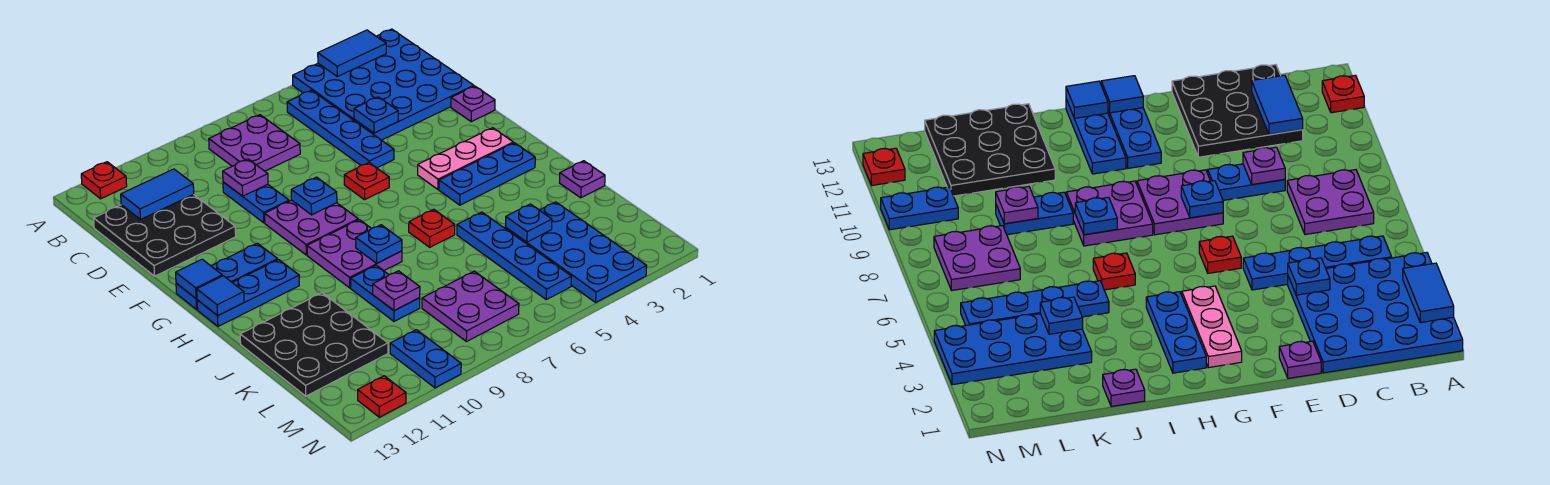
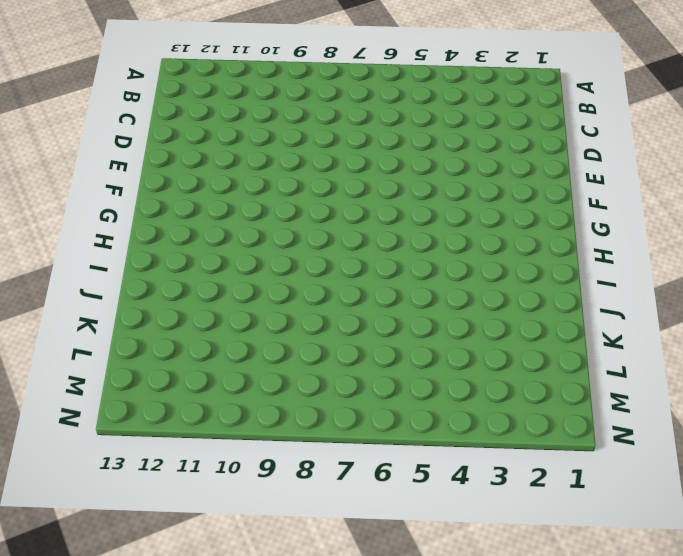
none -> blue plate A1:D4 level 1
none -> red plate A12 level 1
none -> blue plate B5:E5 level 1
none -> purple plate B7:C8 level 1

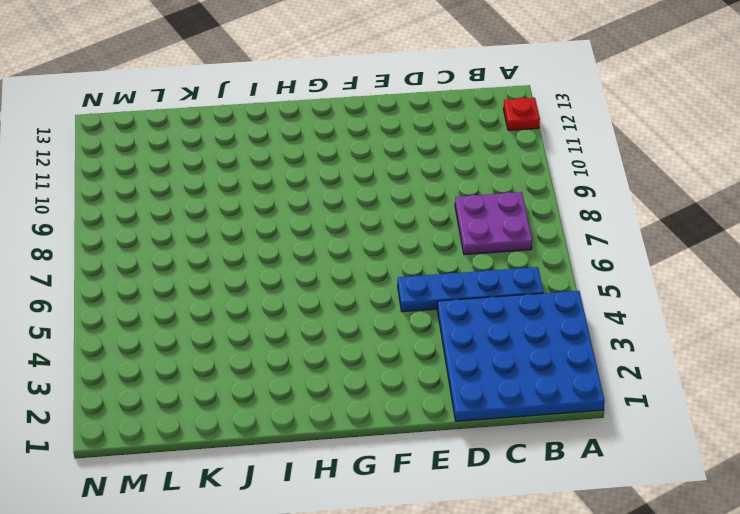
none -> black plate C11:E13 level 1
none -> blue plate D9:E9 level 1
none -> purple plate E1 level 1
none -> red plate F6 level 1

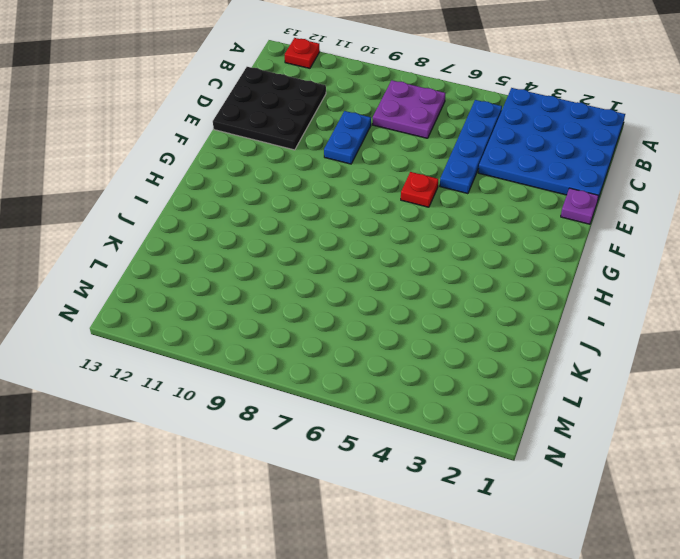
none -> purple plate F8:G9 level 1
none -> pink plate G2:G4 level 1
none -> blue plate G11:G13 level 1
none -> blue plate H2:H4 level 1

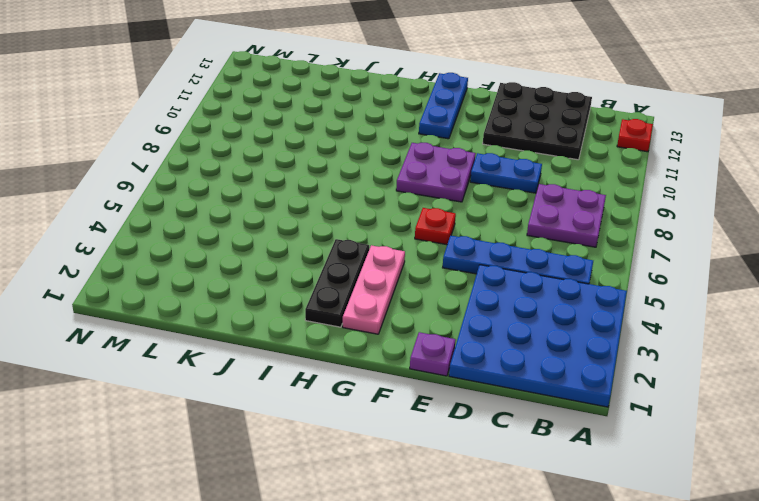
black plate H2:H4 level 1 -> blue plate H2:H4 level 1
none -> purple plate H8:I9 level 1
none -> blue plate H11:H13 level 1
none -> red plate I6 level 1
none -> purple plate J1 level 1

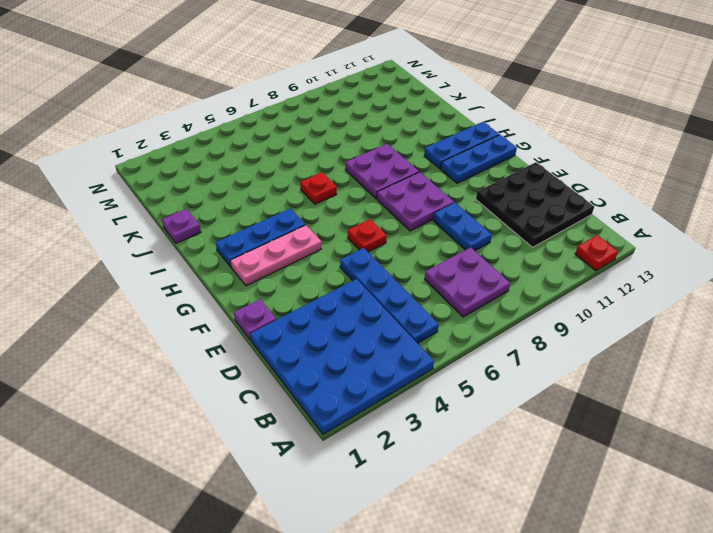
none -> blue plate J5:M5 level 1
none -> blue plate J9:K9 level 1
none -> black plate J11:L13 level 1
none -> blue plate K3:N4 level 1

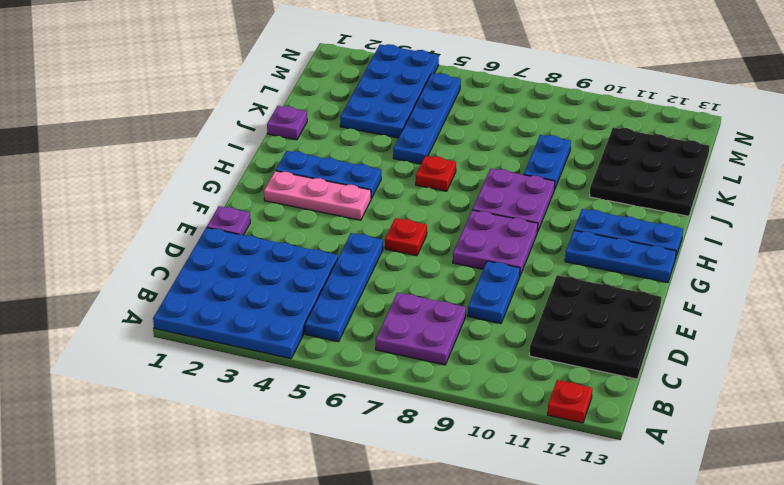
none -> purple plate L7:M8 level 1
none -> blue plate M10:N10 level 1
none -> red plate N12 level 1
none -> blue tile A2:A3 level 2

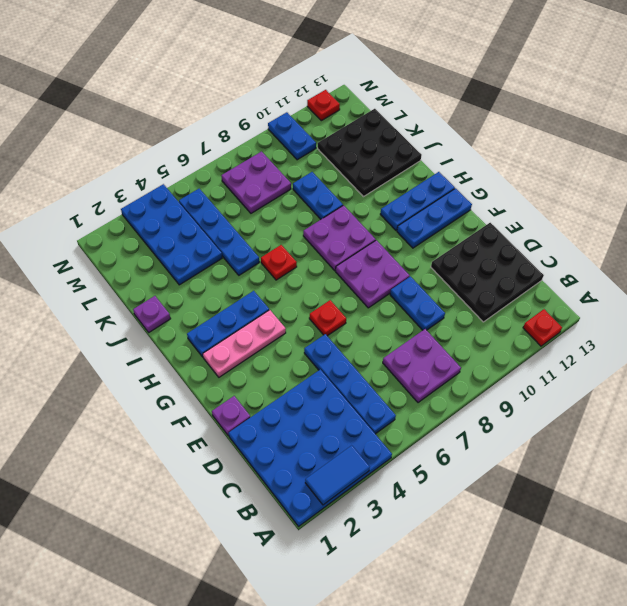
none -> blue tile C11:C12 level 2
none -> blue plate D4 level 2
none -> purple plate D9 level 2
none -> blue plate F8 level 2

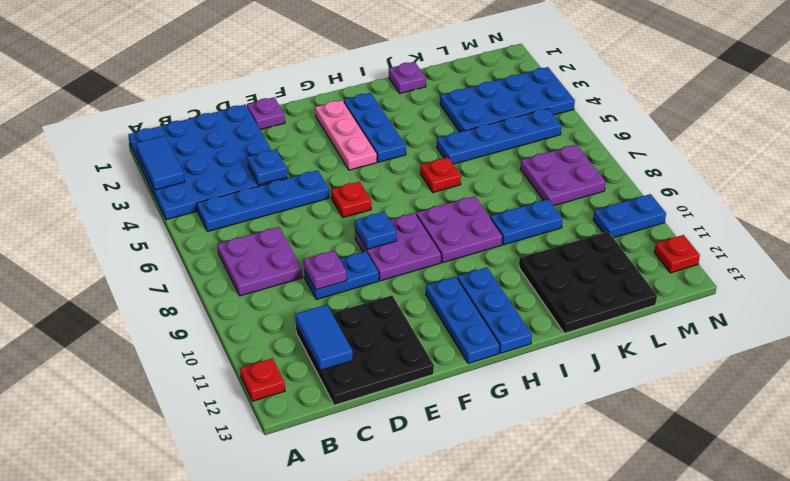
none -> blue tile G13 level 2
none -> blue tile H13 level 2
none -> blue plate I8 level 2
none -> blue plate K4 level 2

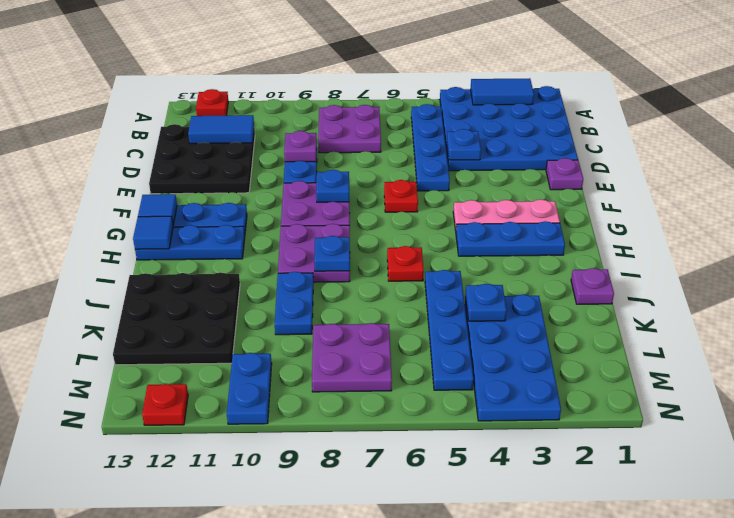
none -> purple plate K9 level 2

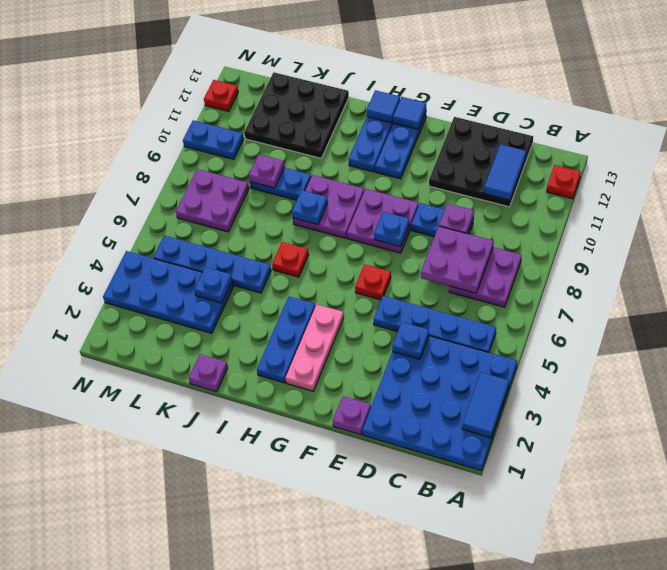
purple plate C7:D8 level 2 -> none

